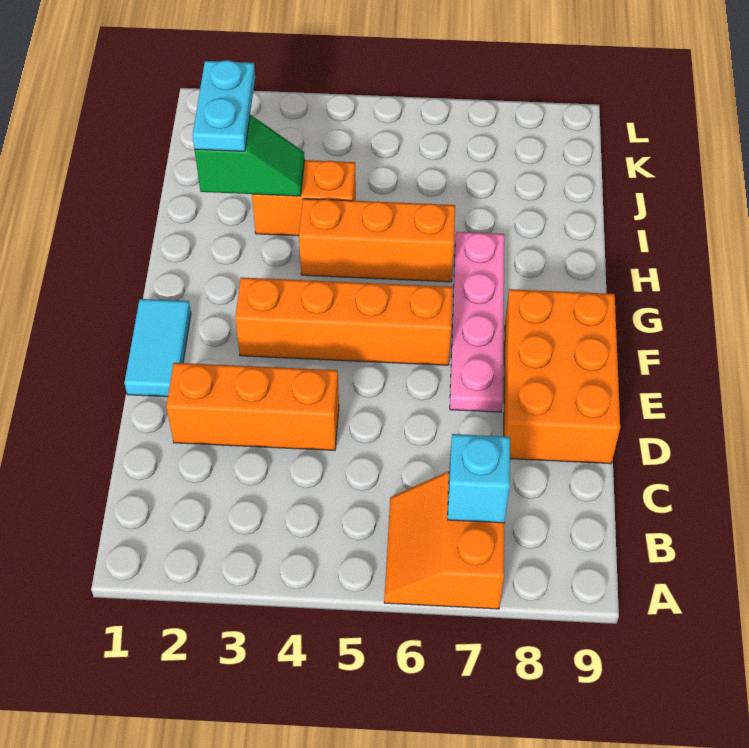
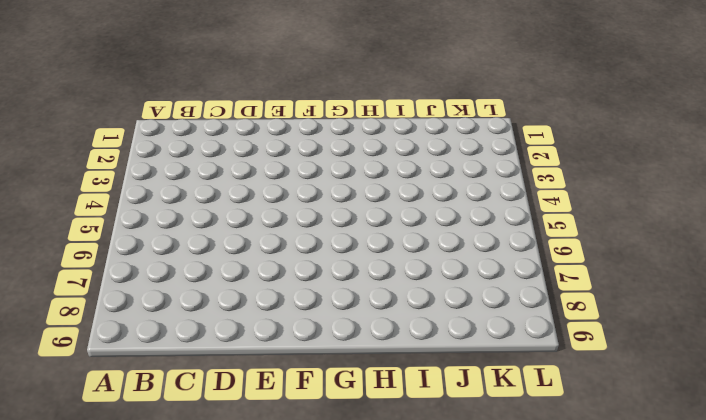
none -> orange slope A6:B7 level 1 top 7
none -> orange brick D2:D4 level 1

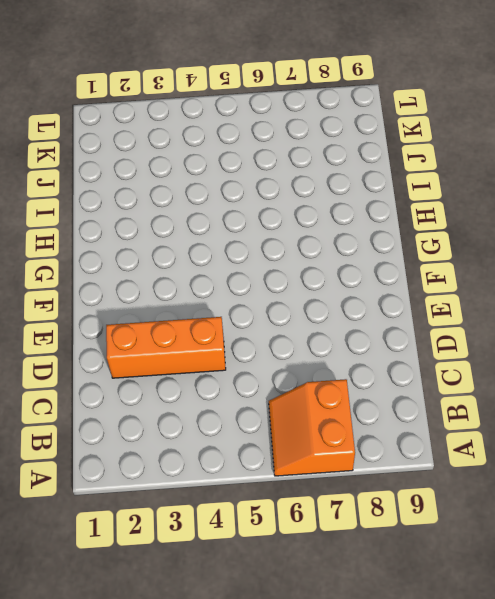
none -> orange brick D8:F9 level 1
none -> cyan tile E1:F1 level 1

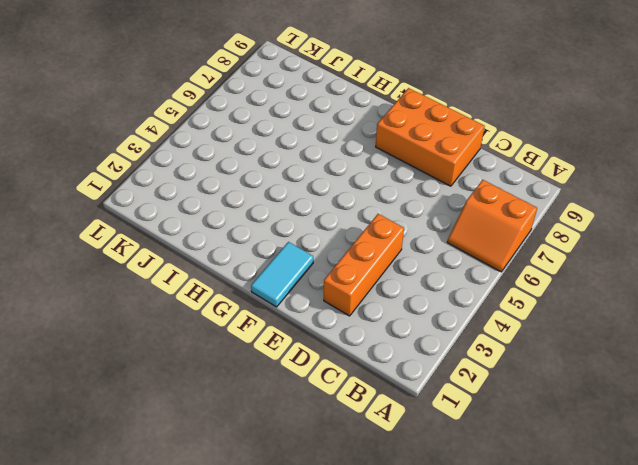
cyan tile F1:F2 level 1 -> cyan tile E1:F1 level 1
none -> pink plate E7:H7 level 1
none -> orange brick F3:F6 level 1

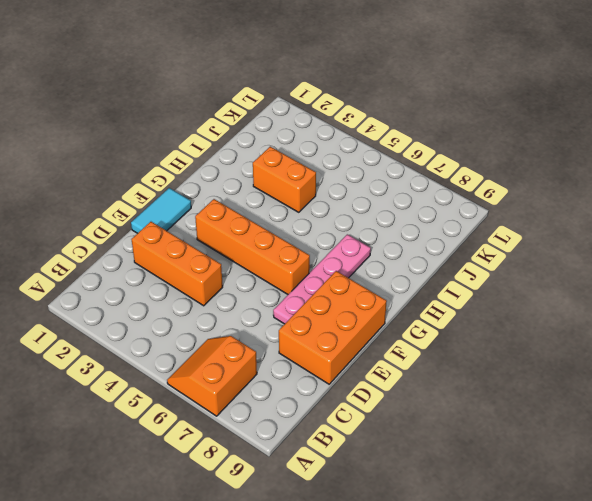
none -> orange brick H4:H6 level 1
none -> cyan brick B7 level 2

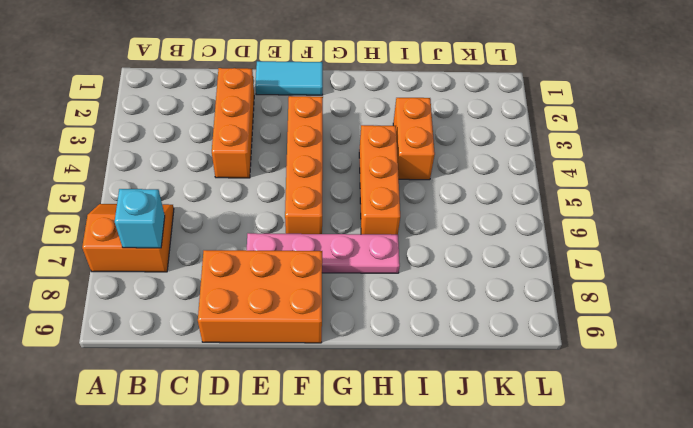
none -> green slope I2:I3 level 2 top 2
none -> cyan plate I2:J2 level 3

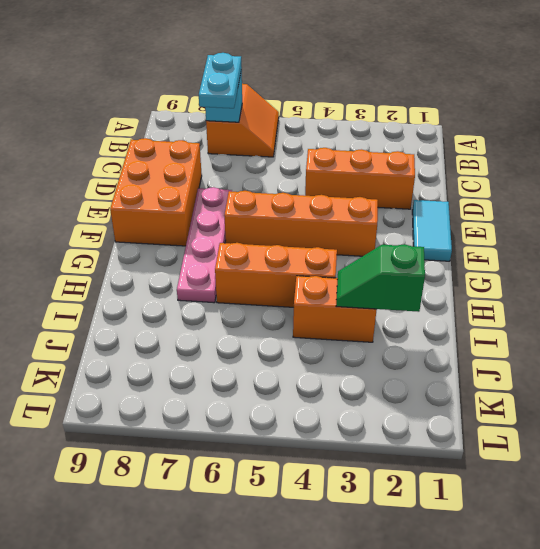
cyan plate B7:C7 level 3 -> cyan plate I2:J2 level 3

